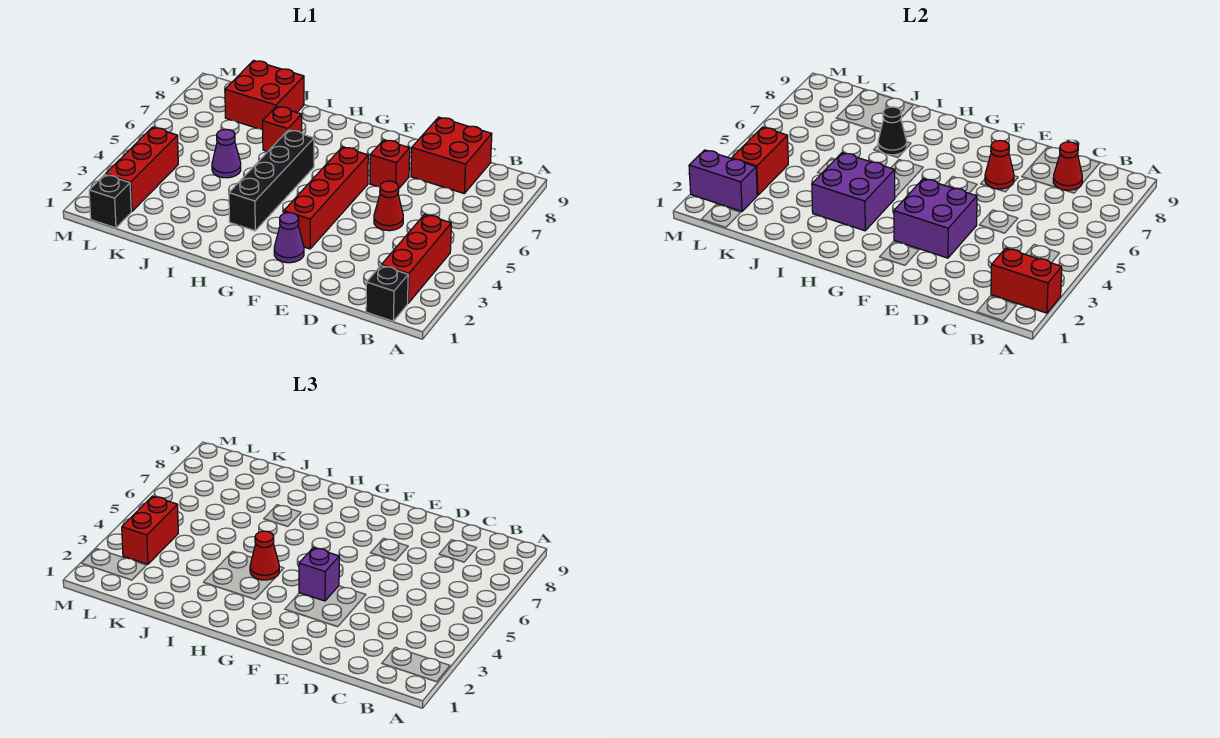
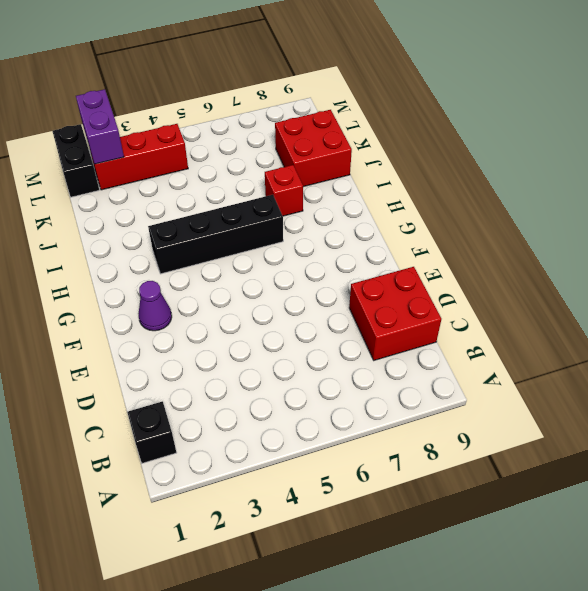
black brick L1:M1 level 1 -> black brick L1 level 1
none -> red brick B2:B4 level 1
none -> red cone D5 level 1
none -> red brick E7 level 1

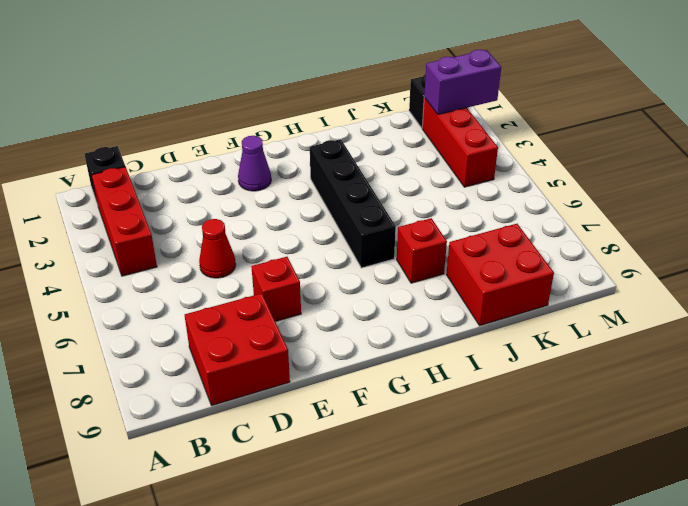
none -> red brick F3:F6 level 1
none -> purple cone J5 level 1
none -> red brick A2:B2 level 2

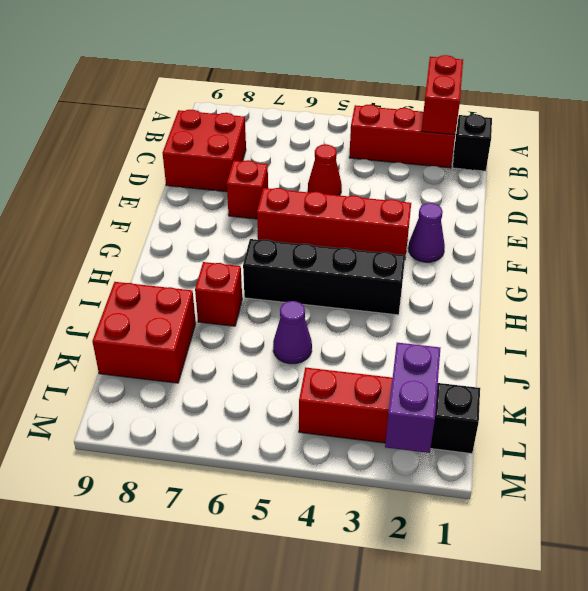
none -> red cone C8 level 2
none -> purple brick E3:F4 level 2
none -> red cone E7 level 2

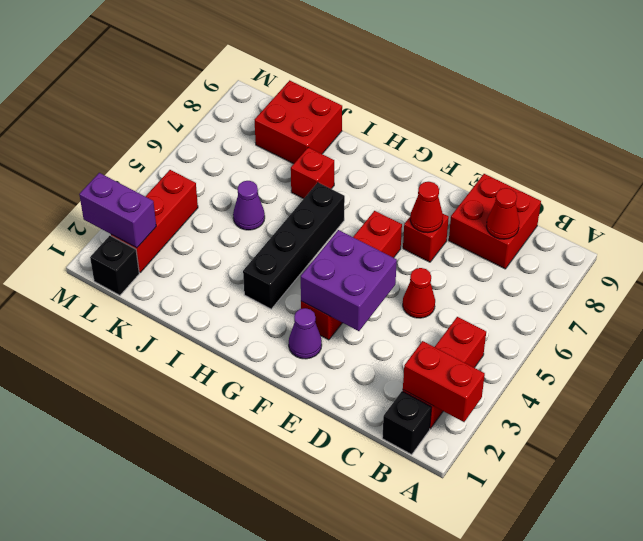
none -> purple brick H3:I4 level 2
none -> black cone I7 level 2
none -> red brick L3:L4 level 2

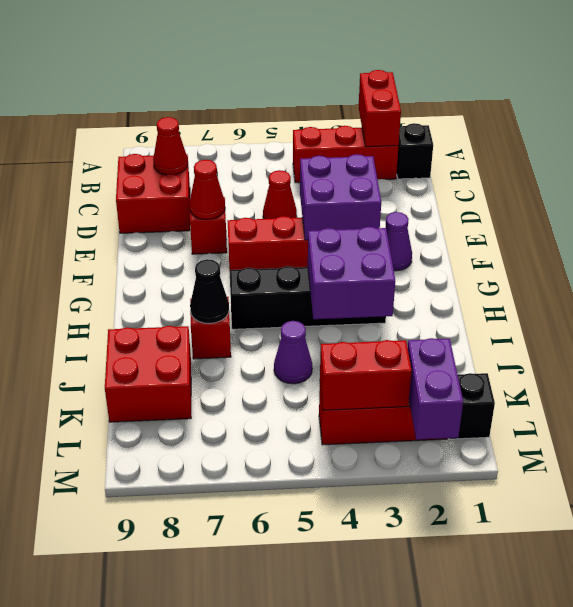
none -> purple brick F4 level 3
none -> red cone H4 level 3
none -> red brick L3:L4 level 3

